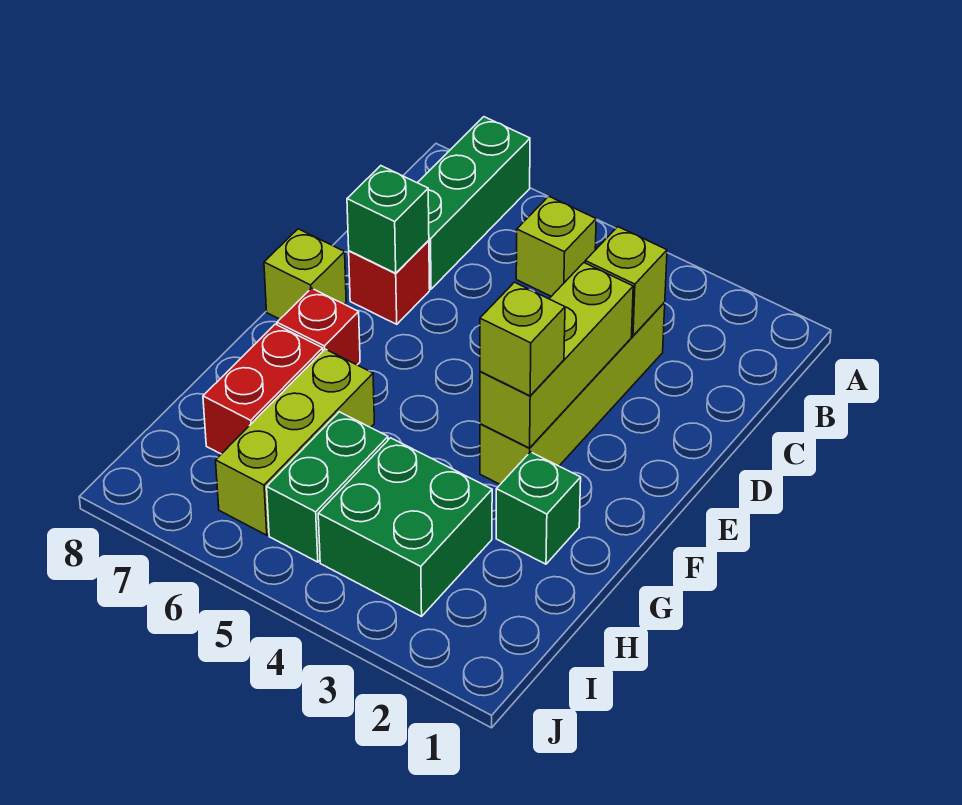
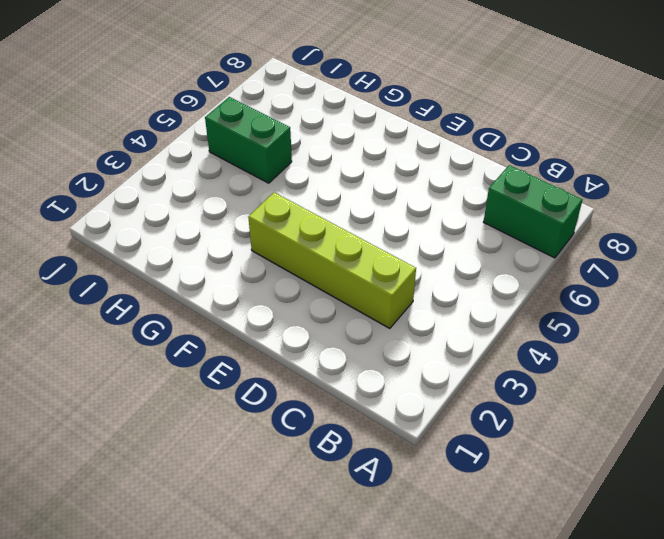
green brick A7:B7 level 1 -> green brick A7:C7 level 1
none -> lime brick B5 level 1
none -> red brick D7 level 1
none -> lime brick E8 level 1

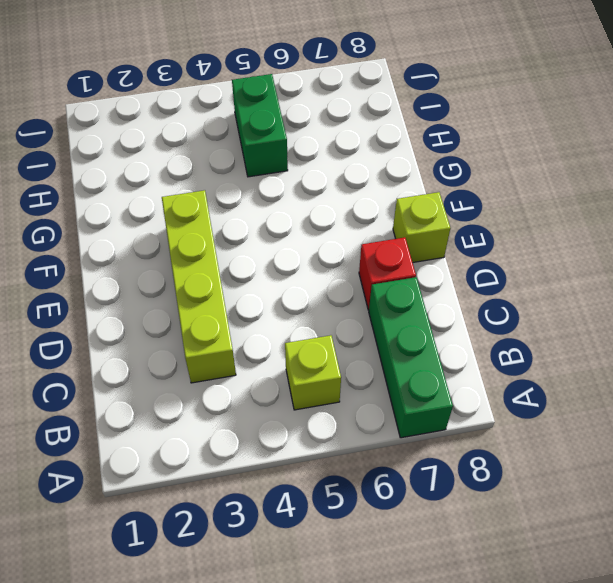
none -> red brick F7 level 1
none -> green brick G2 level 1
none -> lime brick G6:I6 level 1

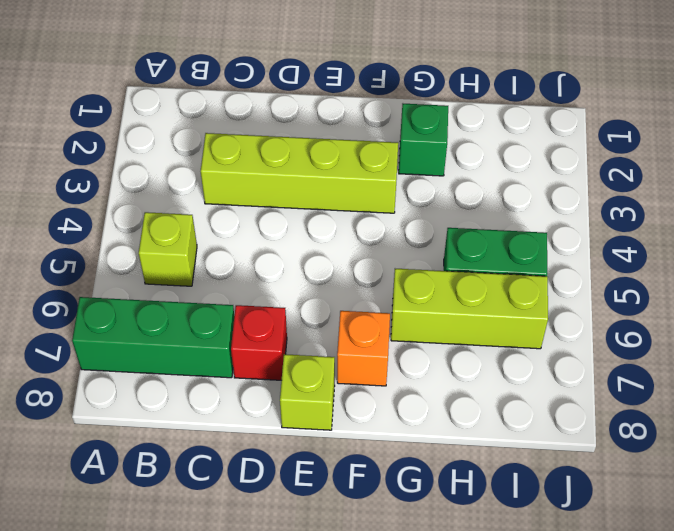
orange brick F7 level 1 -> red brick F7 level 1
none -> red brick G7:H7 level 1
none -> green brick H3:I4 level 1
none -> lime brick C3 level 2

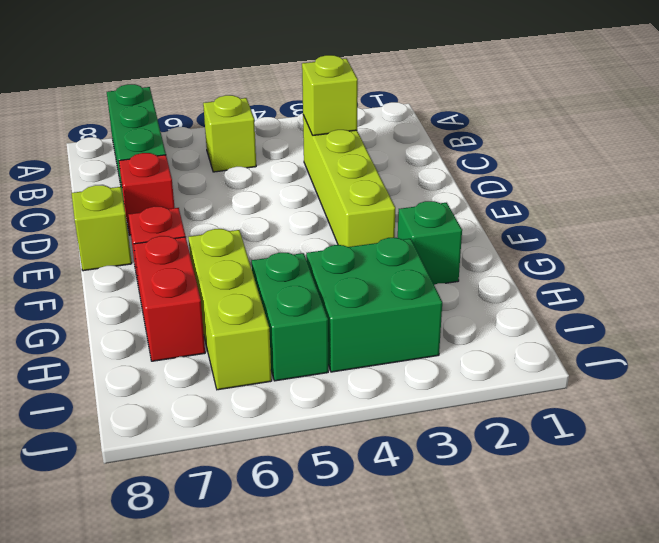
none -> lime brick D3:F3 level 2
none -> green brick D7 level 2
none -> lime brick F3 level 3

